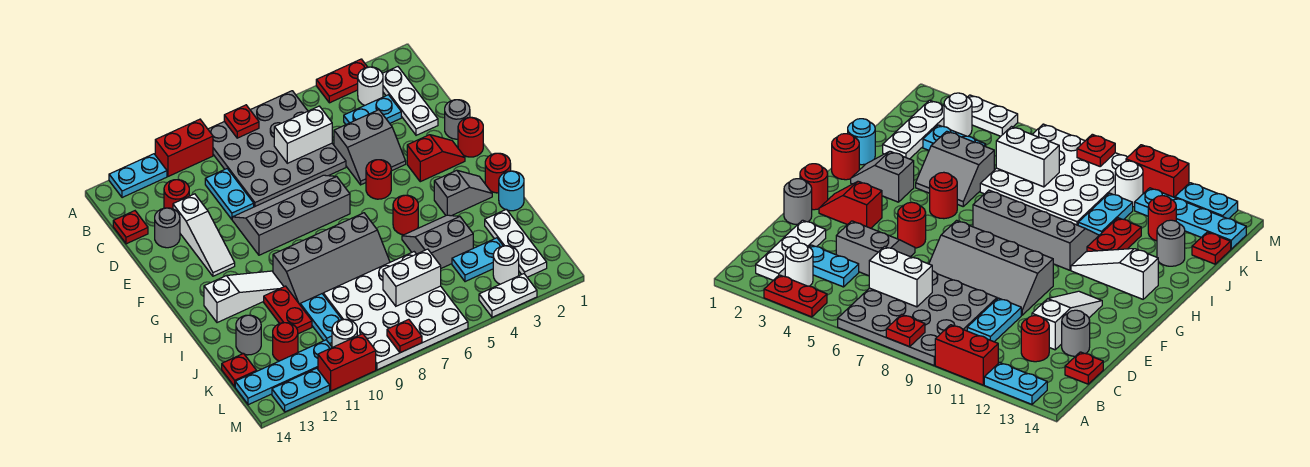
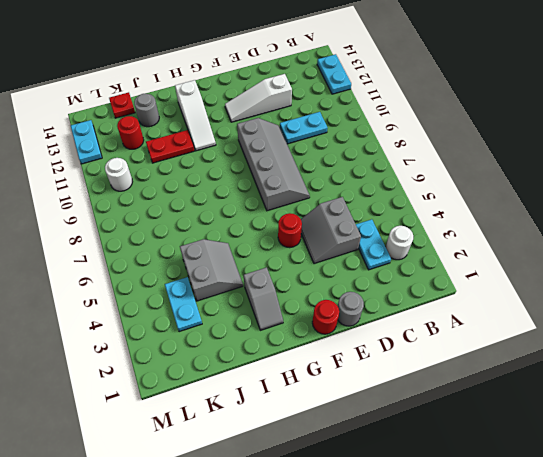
none -> red plate A3:A4 level 1
none -> grey plate A6:D9 level 1
none -> red brick A10:A11 level 1
none -> white plate B2:D2 level 1

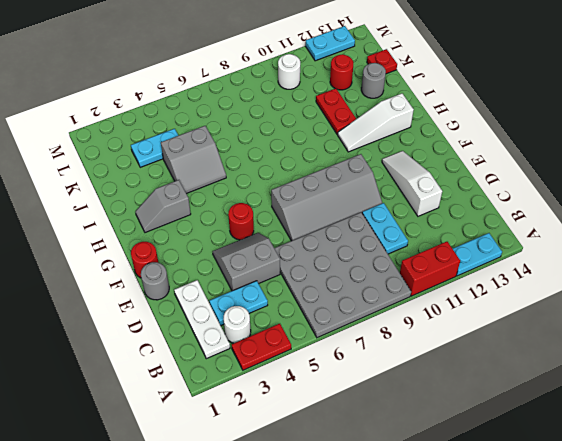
none -> red round brick C12 level 1
none -> red plate C14 level 1
none -> grey round brick D13 level 1
none -> red slope F2:F3 level 1 top 3

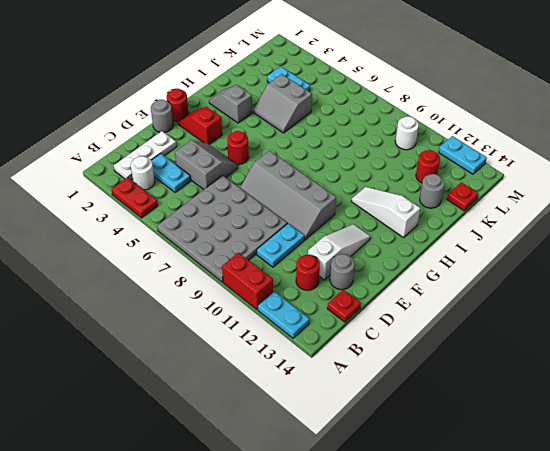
none -> red round brick H1 level 1
none -> red round brick H5 level 1
none -> grey slope H7:I10 level 1 top H
none -> cyan round brick I1 level 1

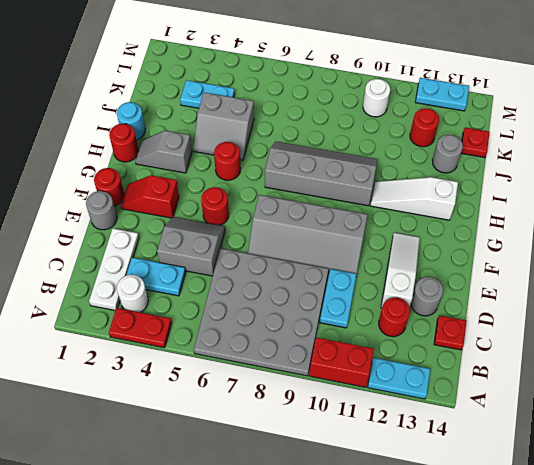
none -> red plate I11:J11 level 1
none -> white plate J2:L2 level 1
none -> white plate J6:M9 level 1
none -> cyan plate J10:K10 level 1

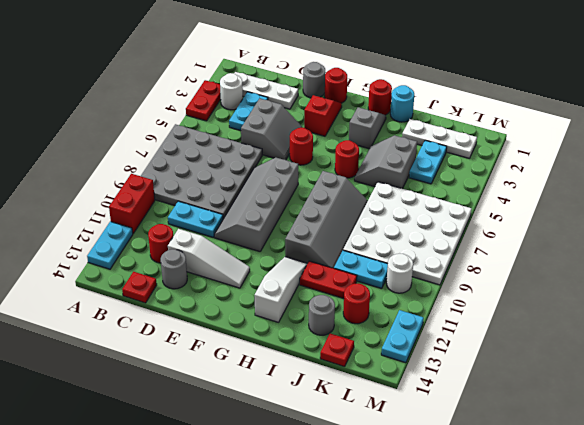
none -> white round brick L3 level 1
none -> cyan plate L11:L14 level 1
none -> white plate M3:M4 level 1
none -> red brick M10:M11 level 1

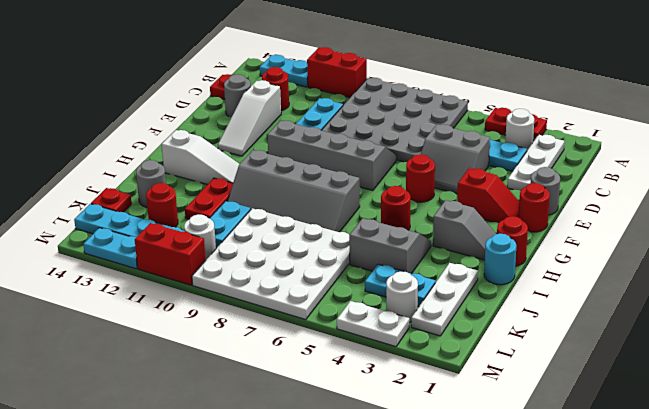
none -> red plate A8 level 2
none -> white brick C6:C7 level 2
none -> white brick K6:K7 level 2
none -> red plate M8 level 2

